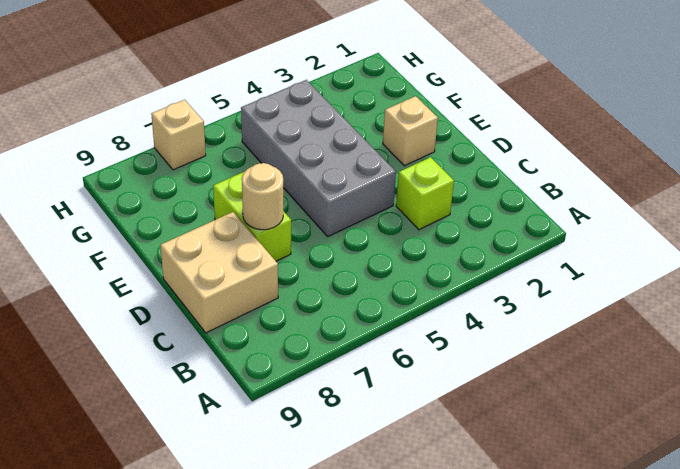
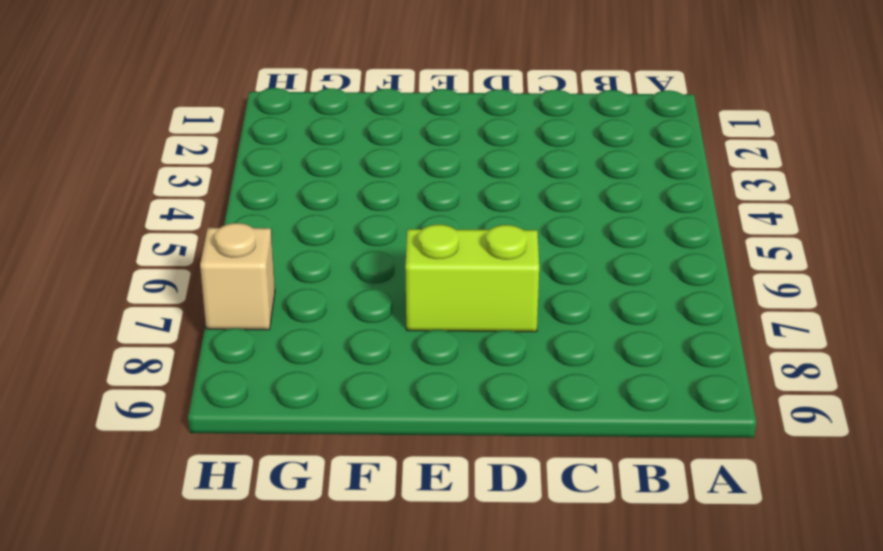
none -> lime brick C3 level 1
none -> tan brick C8:D9 level 1

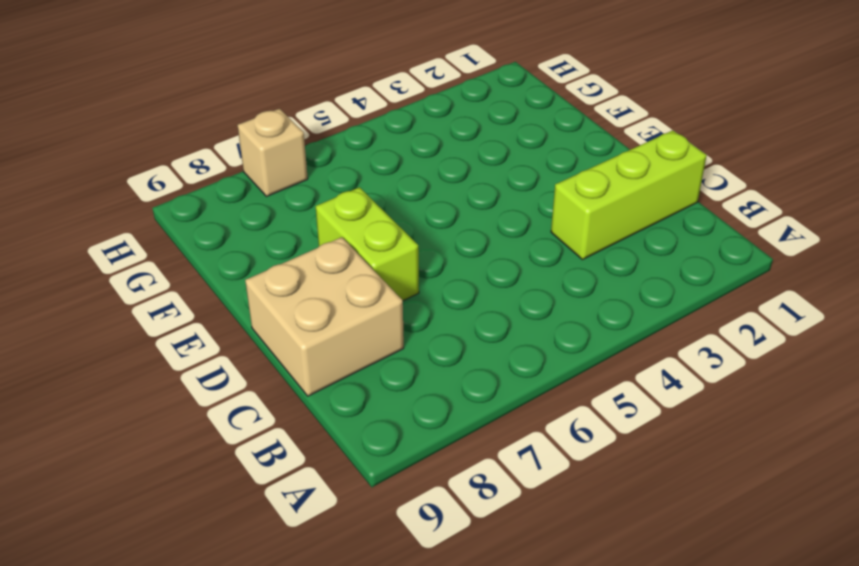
lime brick C1:C3 level 1 -> lime brick C3 level 1
none -> grey brick D4:G5 level 1
none -> tan brick E2 level 1

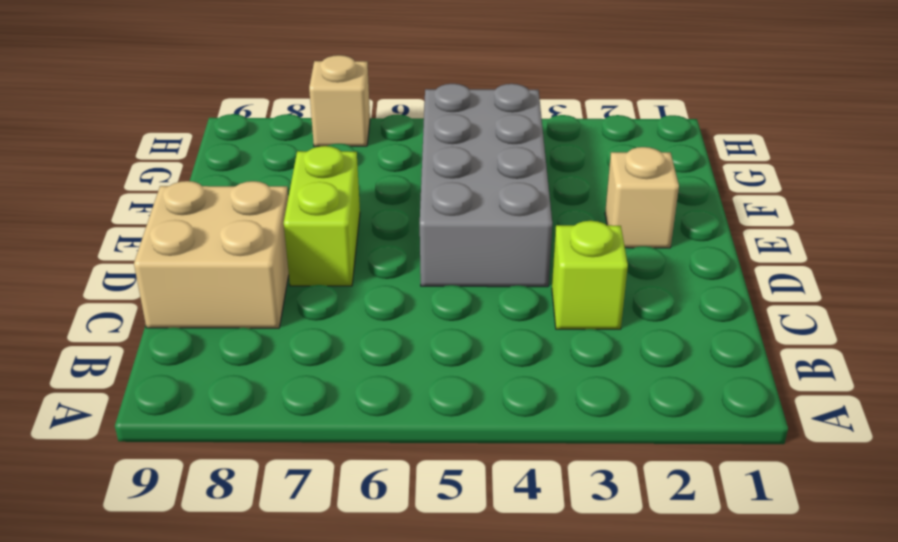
none -> tan round brick D7 level 2

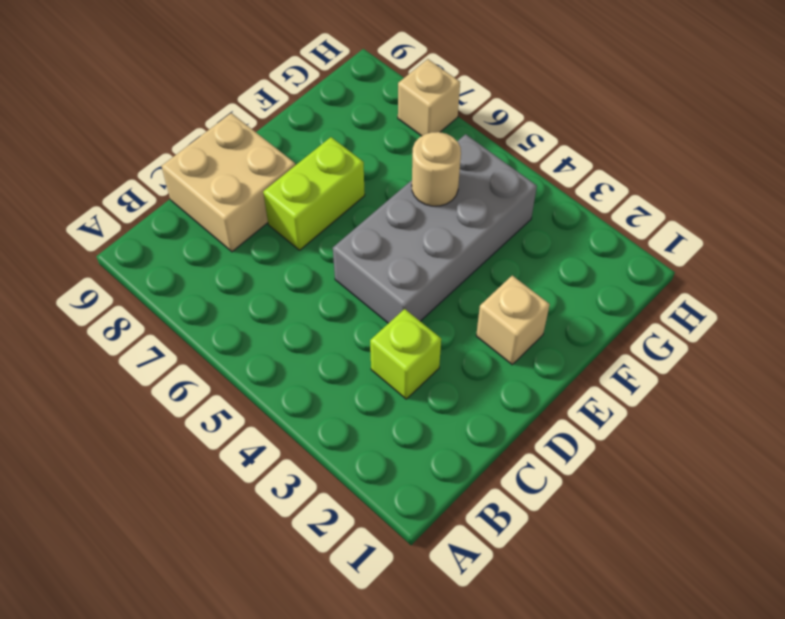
tan round brick F5 level 2 -> tan round brick D7 level 2

